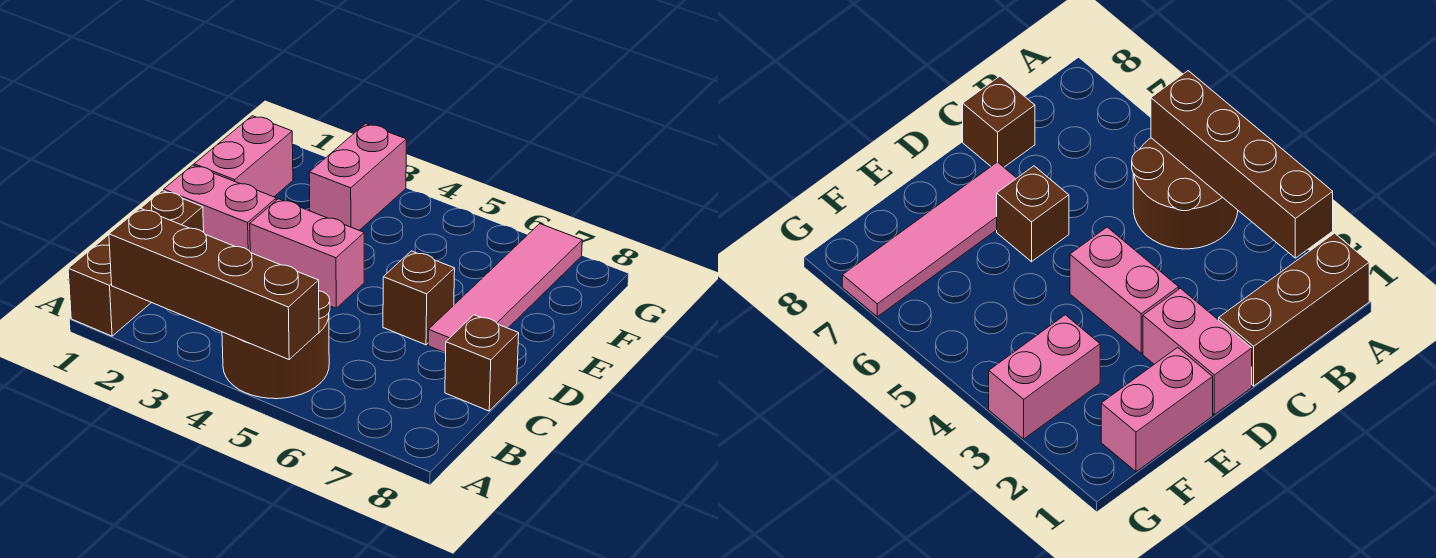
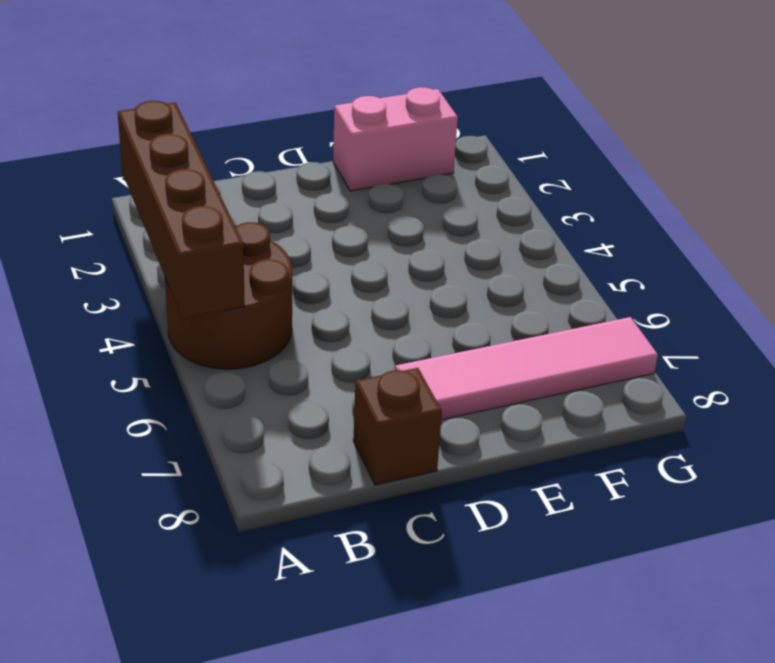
none -> brown brick A1:C1 level 1
none -> pink brick D1:D2 level 1

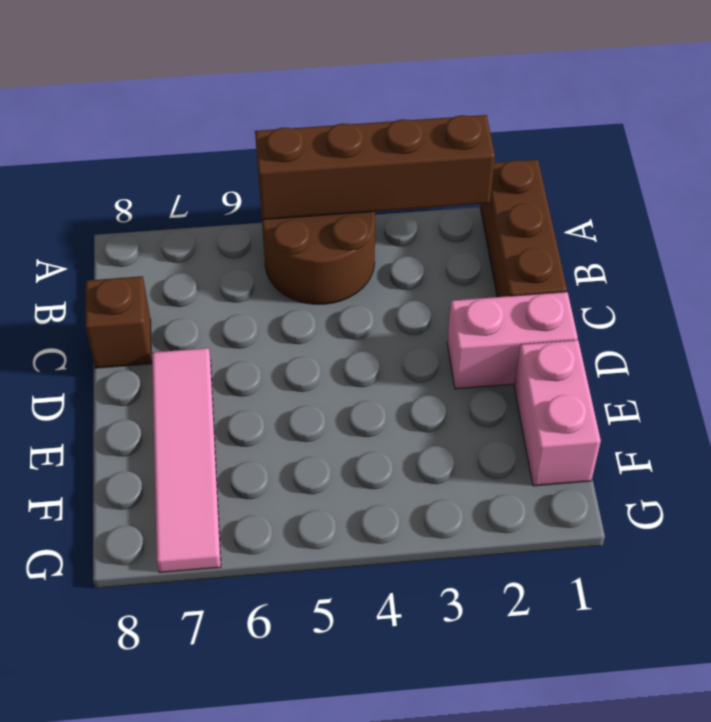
none -> pink brick D3:D4 level 1
none -> brown brick D6 level 1

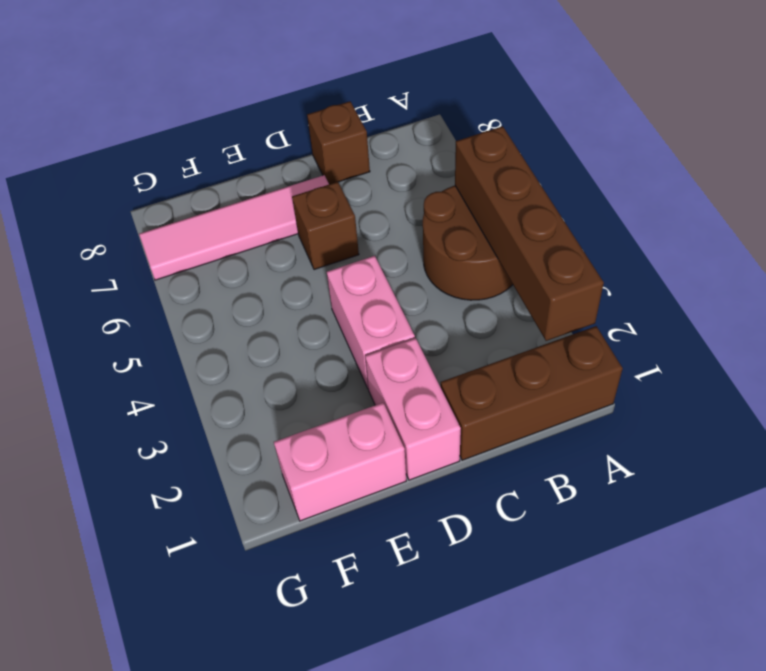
none -> pink brick F3:G3 level 1

